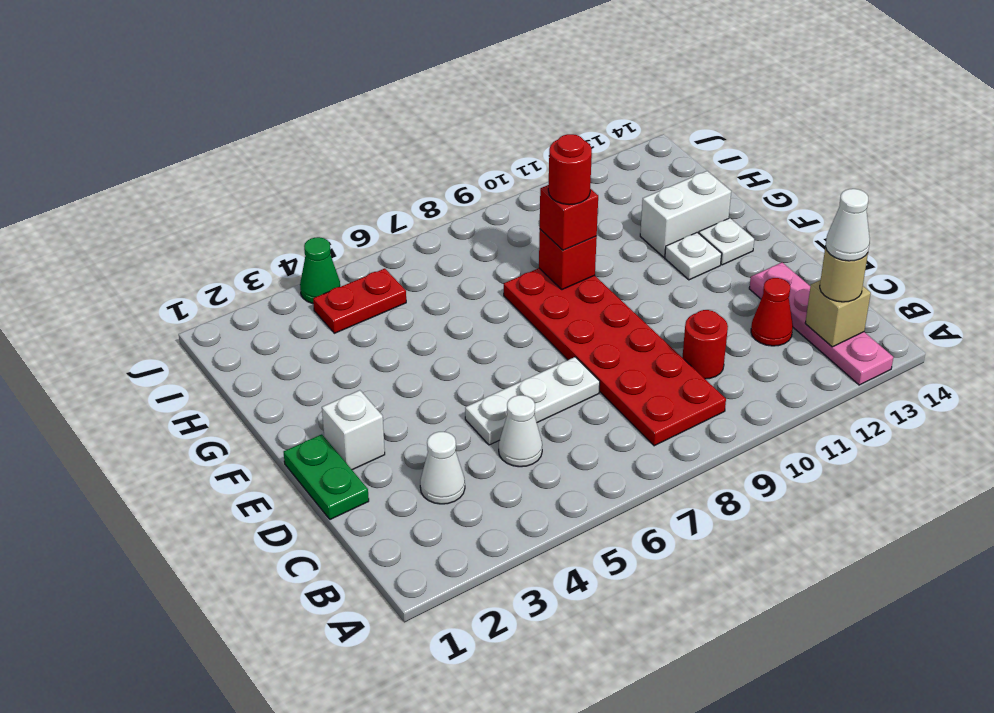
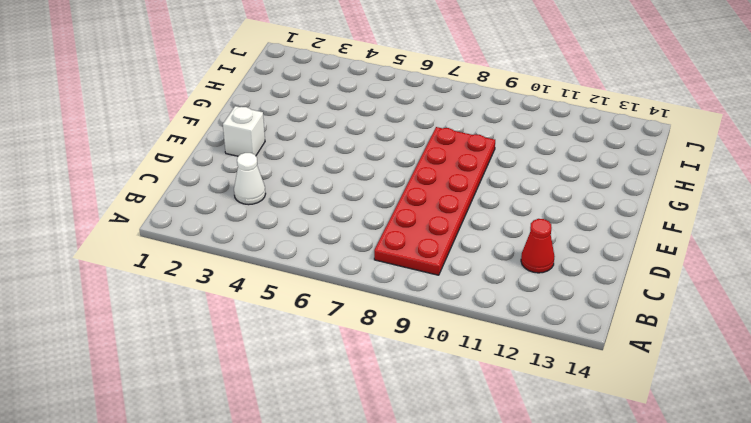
none -> pink plate A13:D13 level 1
none -> white cone C5 level 1
none -> red round brick C10 level 1

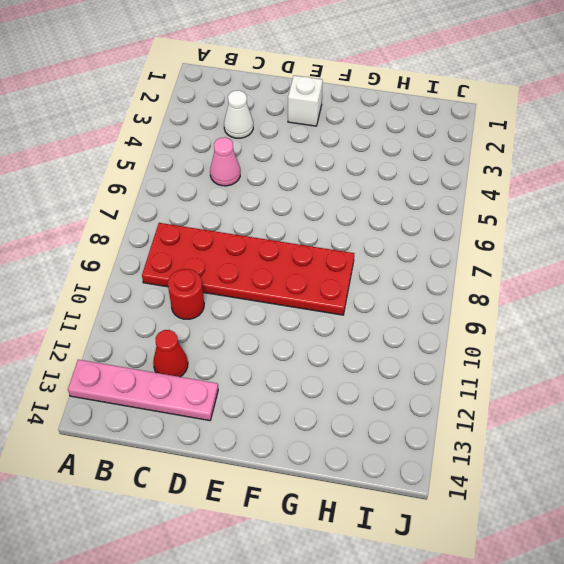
pink cone C5 level 1 -> white cone C5 level 1
none -> green plate D1:E1 level 1
none -> white plate D5:D7 level 1
none -> white plate F12 level 1

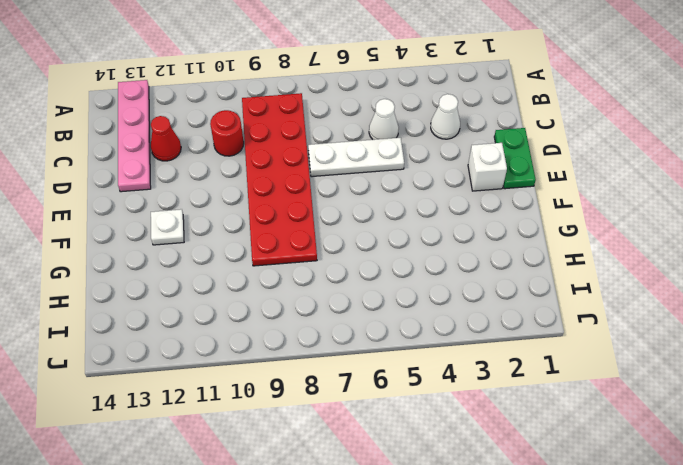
none -> white plate F13 level 1
none -> white brick G12:G13 level 1
none -> red plate I4:I5 level 1

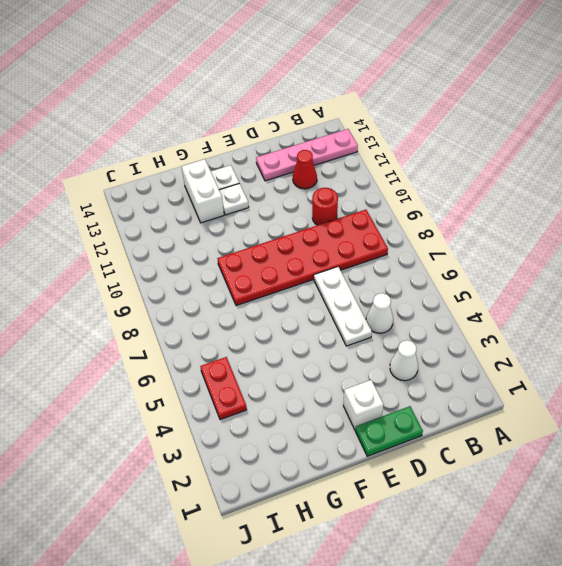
none -> green cone J4 level 1
none -> tan brick B13 level 2
none -> red brick G9 level 2

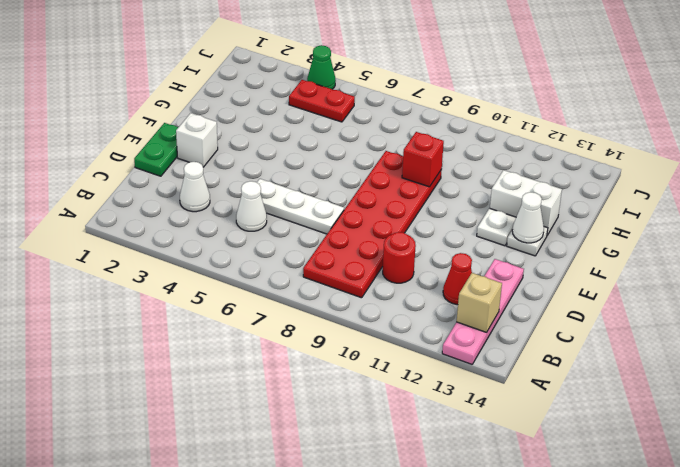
white cone F13 level 2 -> white cone B13 level 4
none -> tan round brick B13 level 3
none -> red brick G9 level 3
none -> red round brick G9 level 4

